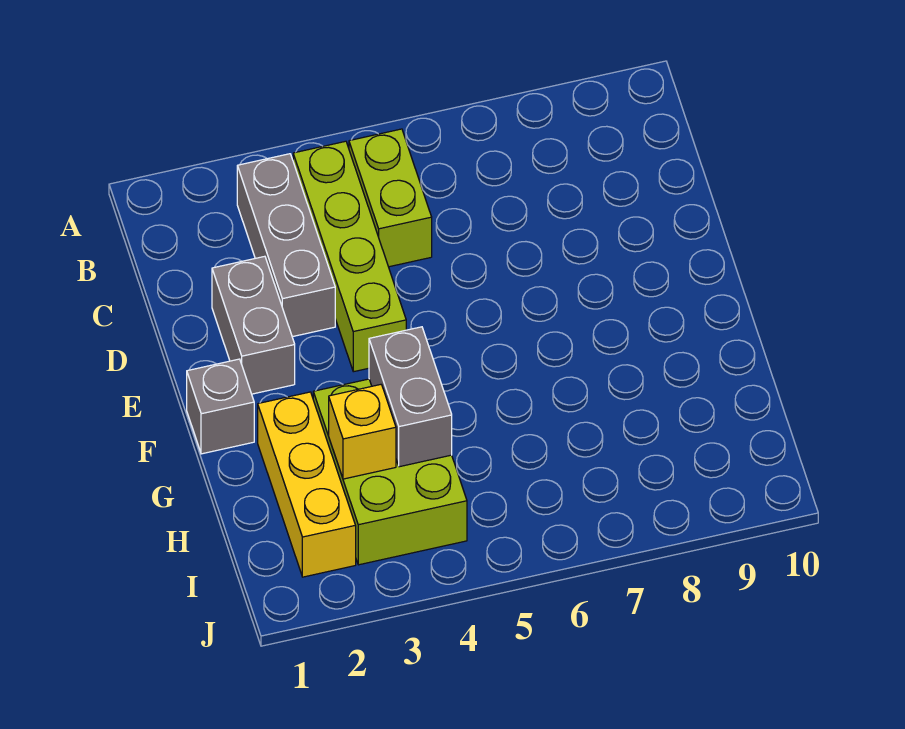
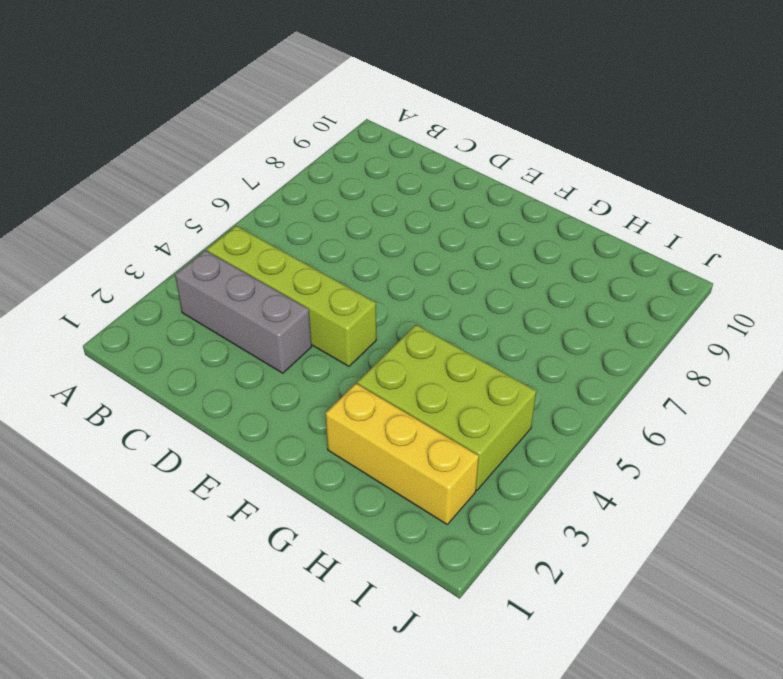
none -> lime brick B5:C5 level 1
none -> grey brick D2:E2 level 1

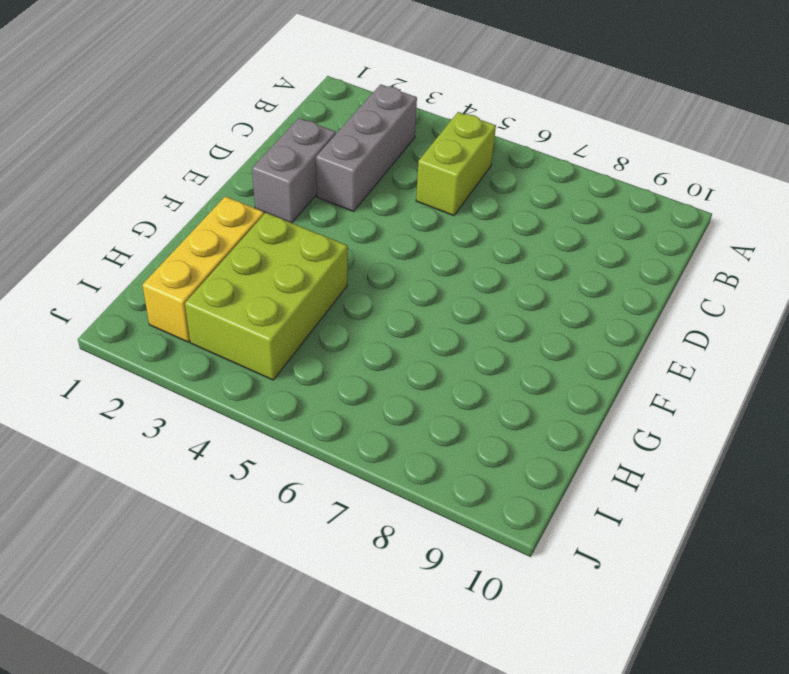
none -> lime brick B4:E4 level 1
none -> grey brick F1 level 1

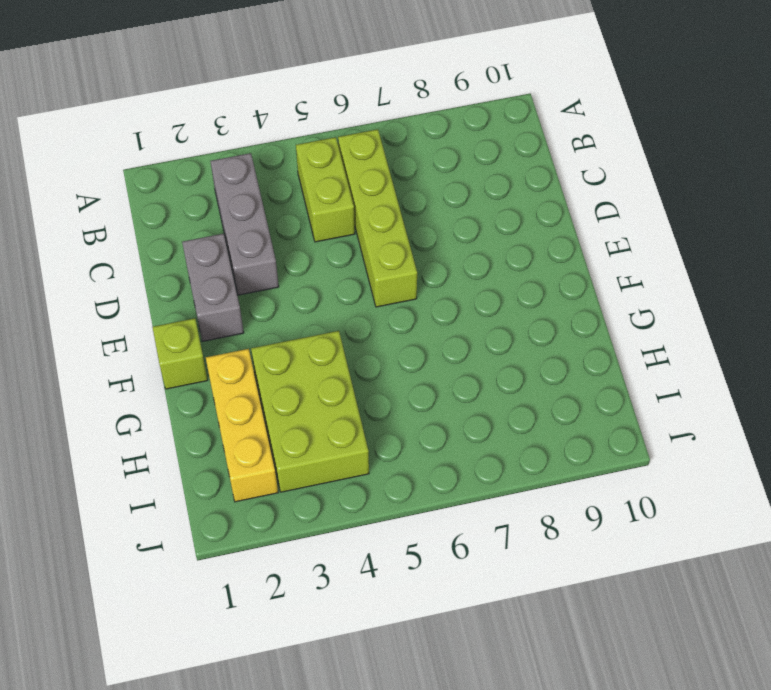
lime brick B6:E6 level 1 -> lime brick B4:E4 level 1
lime brick F1 level 1 -> grey brick F1 level 1
none -> grey brick G4:H4 level 2
none -> yellow brick H3 level 2

